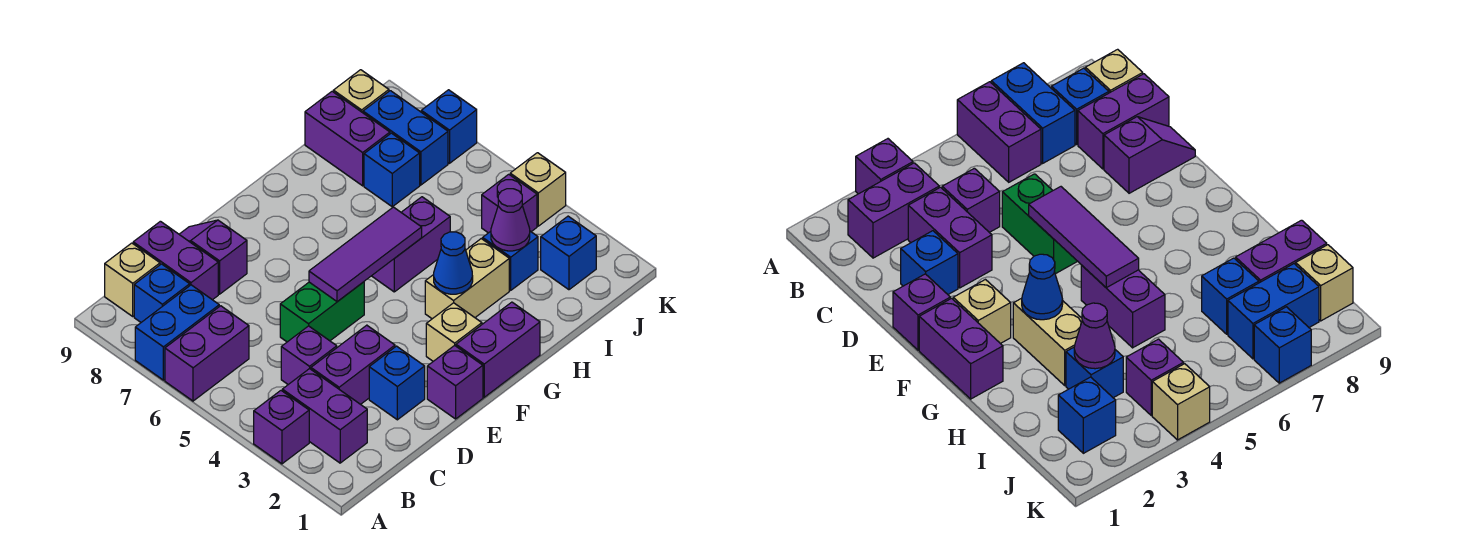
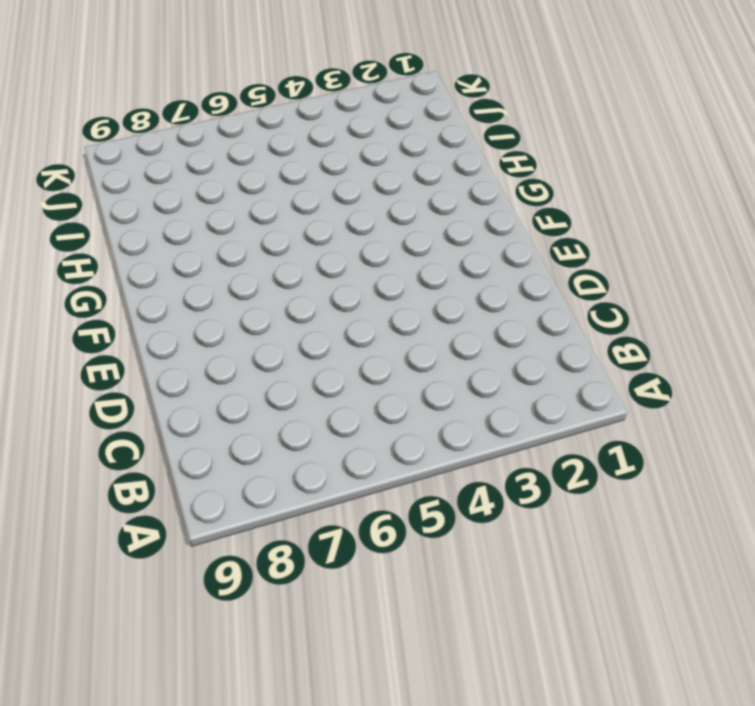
none -> purple brick A3 level 1
none -> purple brick A6:B6 level 1
none -> blue brick A7:B7 level 1

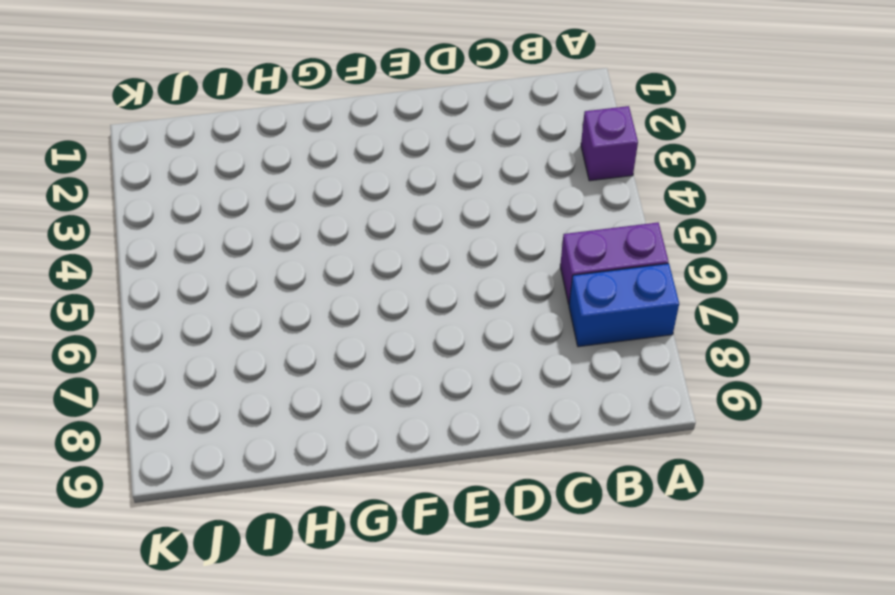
none -> purple brick B2:B3 level 1
none -> blue brick B8 level 1
none -> tan brick B9 level 1

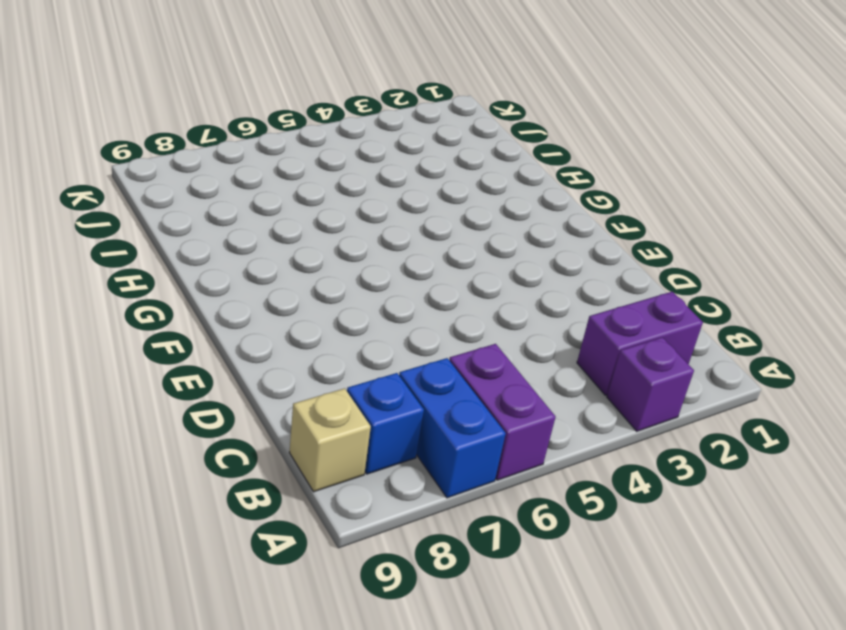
none -> purple brick C3:D3 level 1
none -> purple brick C4 level 1
none -> purple brick C8:C9 level 1

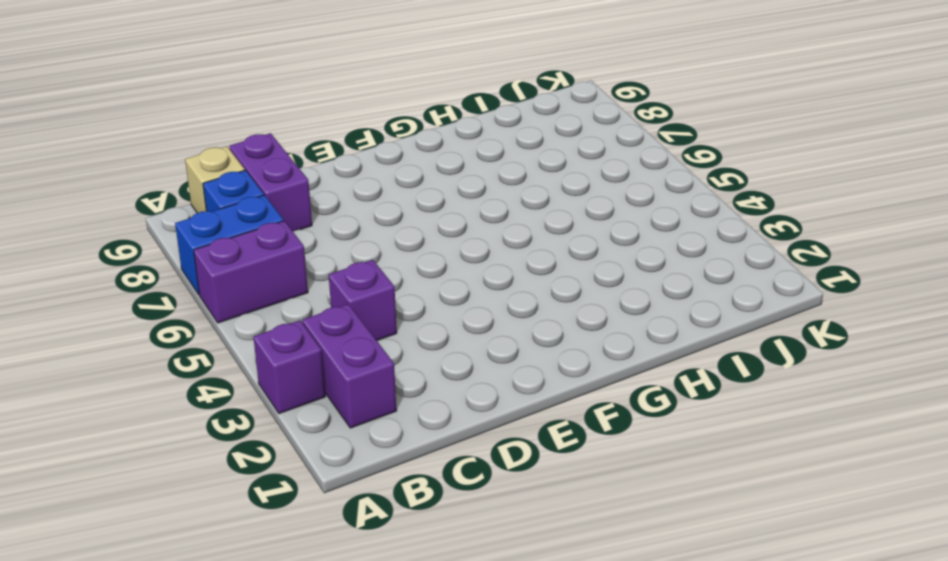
none -> purple brick C3:D3 level 1
none -> blue brick D2 level 1
none -> green brick D5:E5 level 1

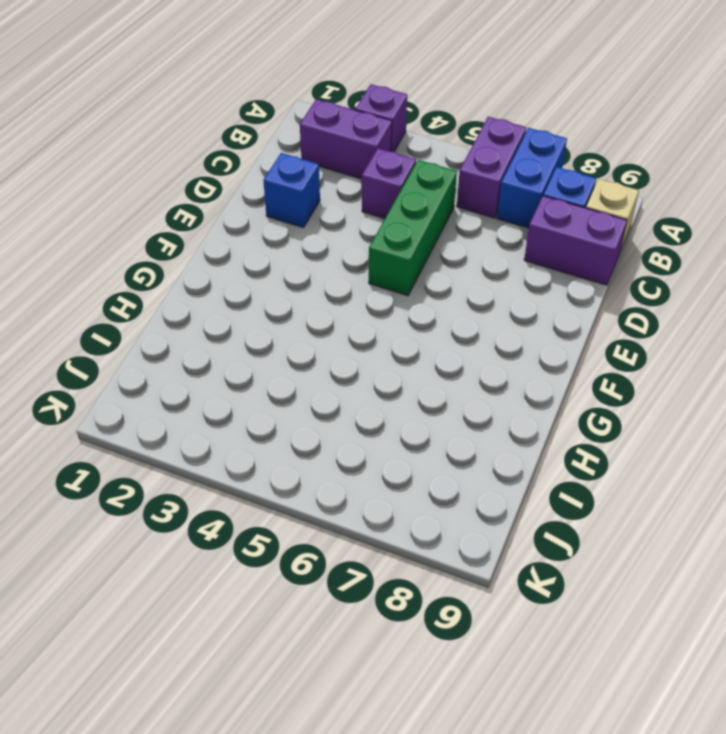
green brick C5:E5 level 1 -> green brick D5:E5 level 1
none -> purple brick C3:D3 level 1
none -> purple slope D8:D9 level 1 top 8
none -> purple brick E1 level 1

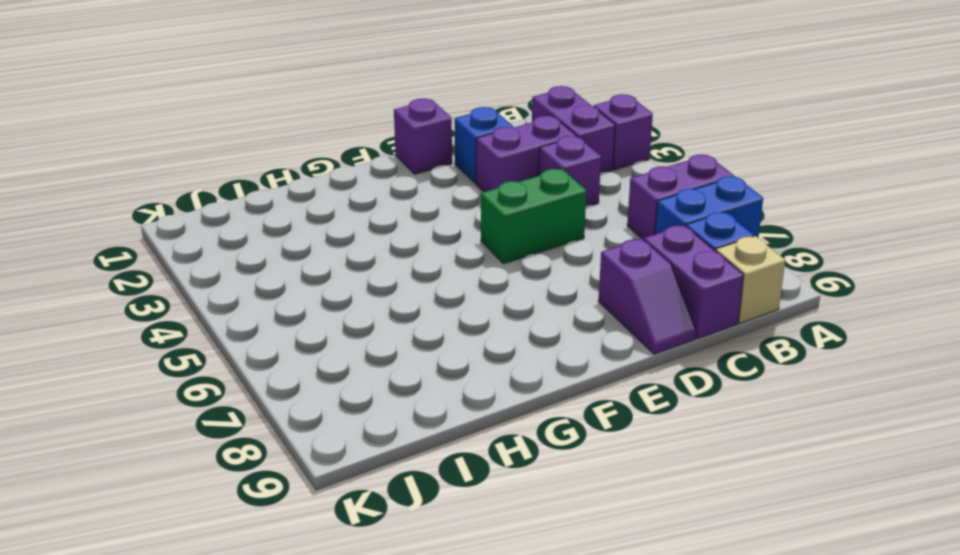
none -> purple brick F1:G1 level 1
none -> tan brick F2 level 1
none -> tan brick G3:H3 level 1

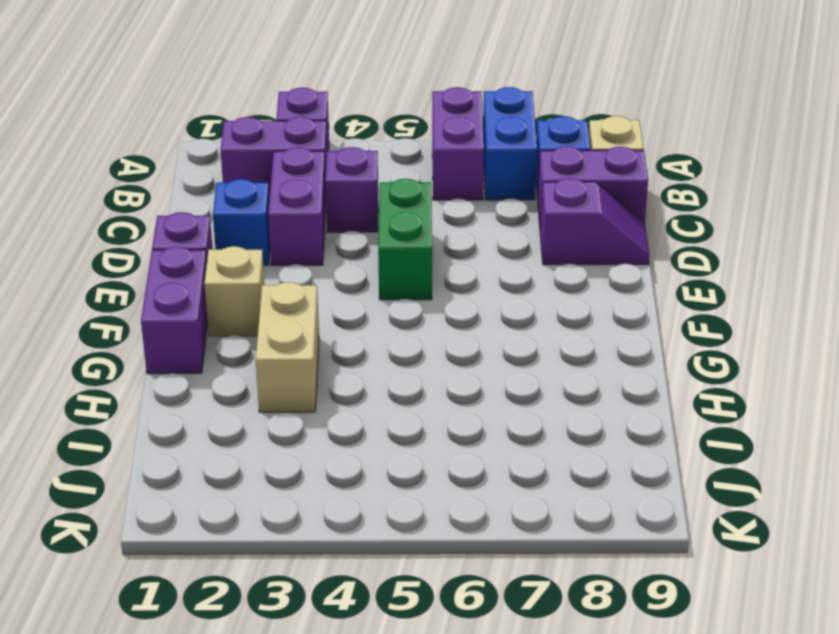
none -> purple brick G5:H5 level 1
none -> blue brick I3 level 1
none -> blue brick I7 level 1

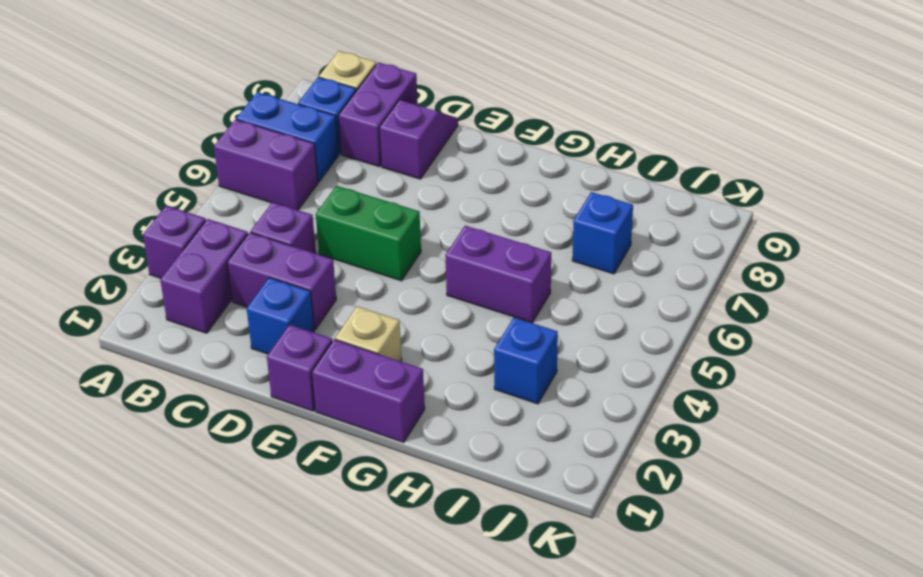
none -> tan brick G3:H3 level 1
none -> purple brick I8:I9 level 1
none -> blue brick J2 level 1

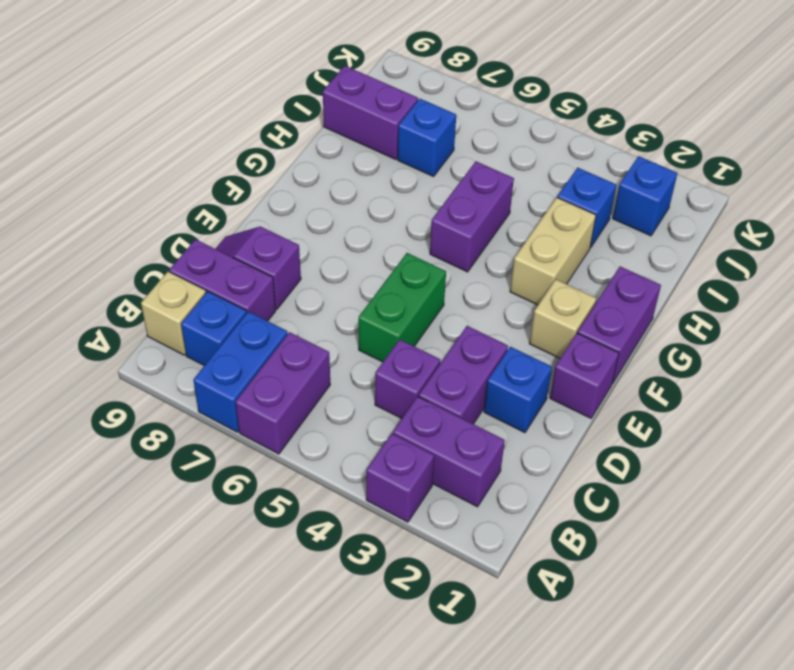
none -> purple brick J4 level 1
none -> blue brick J7:J8 level 1
none -> tan brick J9 level 1

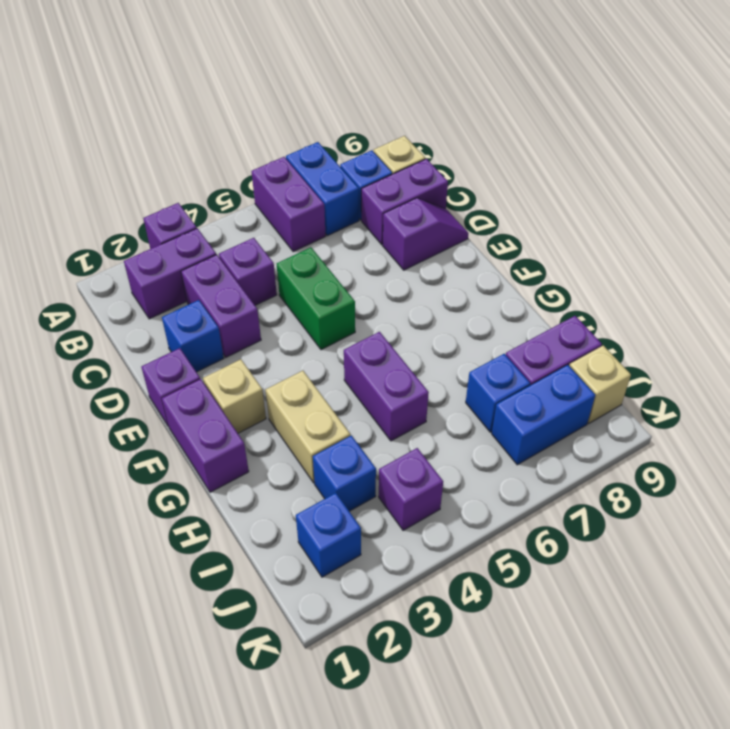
none -> tan brick K4 level 1
none -> blue brick K7 level 1
none -> purple tile E5:G5 level 2

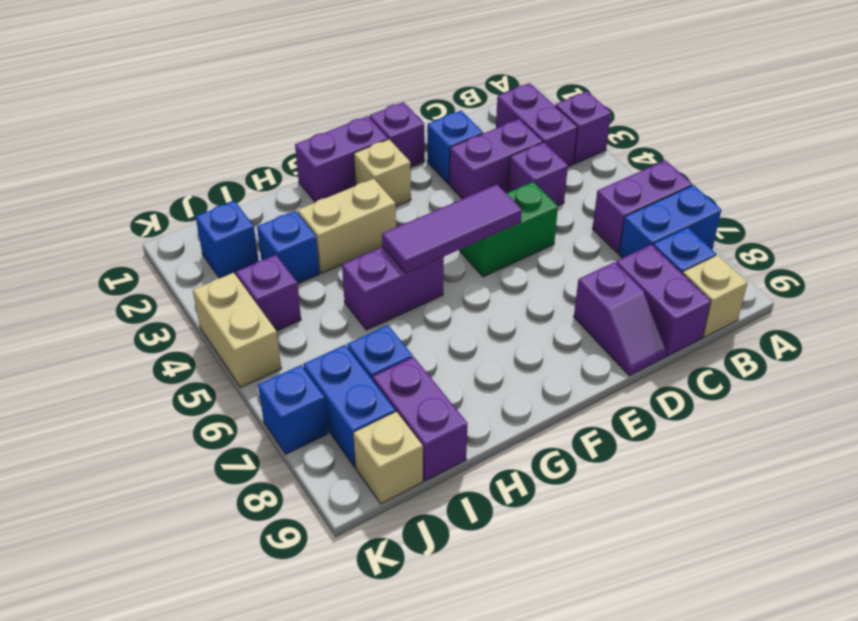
tan brick K4:K5 level 1 -> tan brick K4 level 1
none -> blue cone G3 level 2
none -> purple cone I3 level 2

